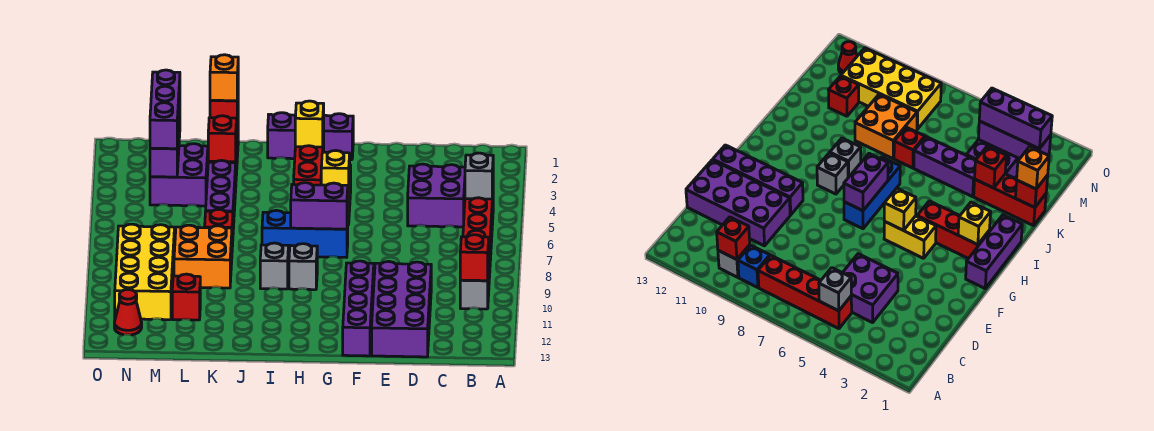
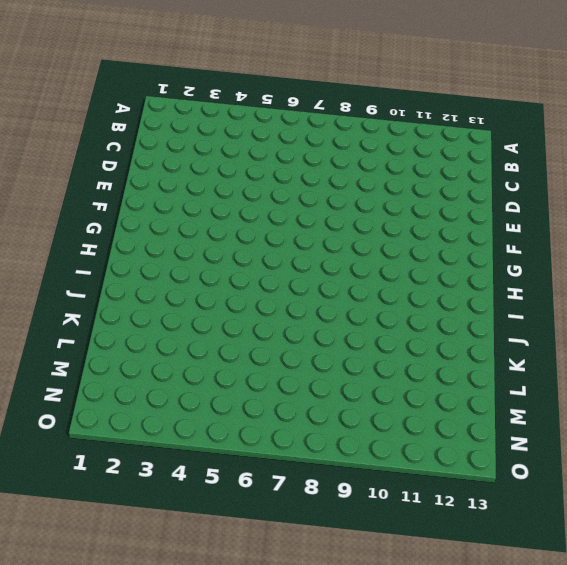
none -> red brick B5:B8 level 1
none -> blue brick B9 level 1
none -> grey brick B10 level 1
none -> purple brick C4:D5 level 1

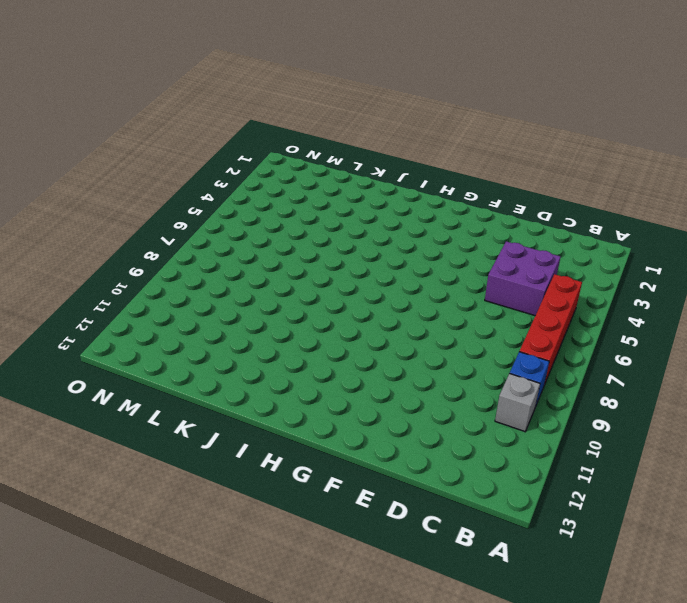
none -> purple brick D10:E13 level 1
none -> purple brick F10:F13 level 1
none -> purple brick G1:I1 level 1
none -> yellow brick G4:G5 level 1

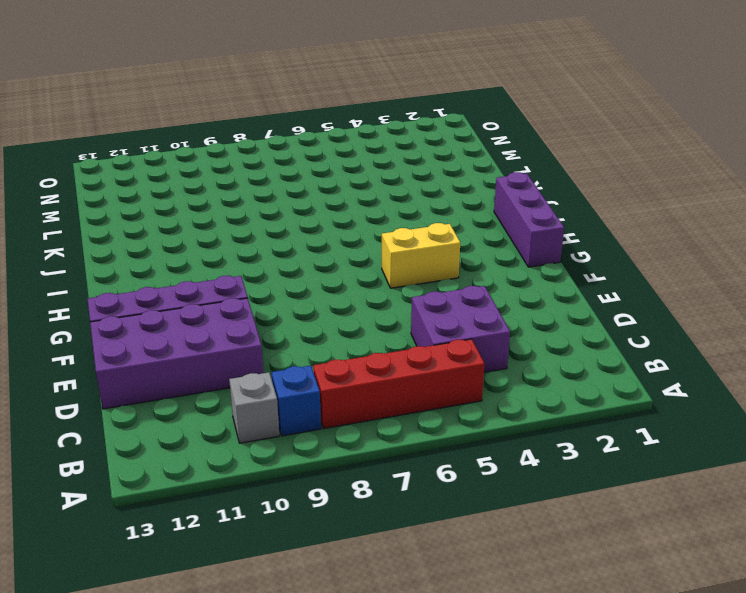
none -> blue brick G7:I7 level 1
none -> red brick H2:H4 level 1
none -> grey brick H9 level 1
none -> grey brick I9 level 1

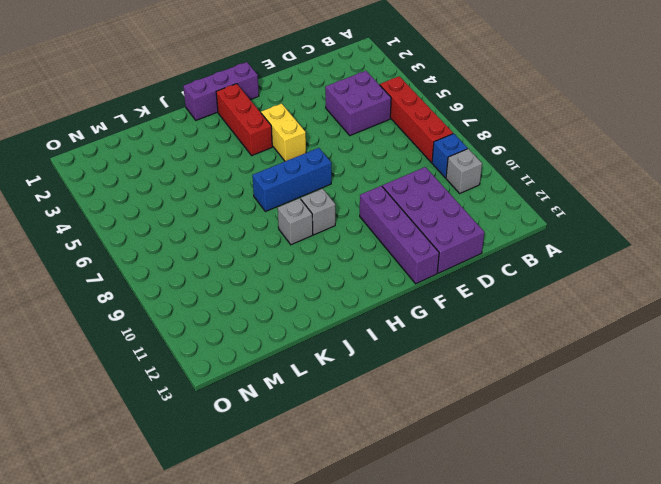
none -> red brick K1:K3 level 1
none -> purple brick K4:K6 level 1
none -> red brick K7 level 1
none -> orange brick K8:L9 level 1

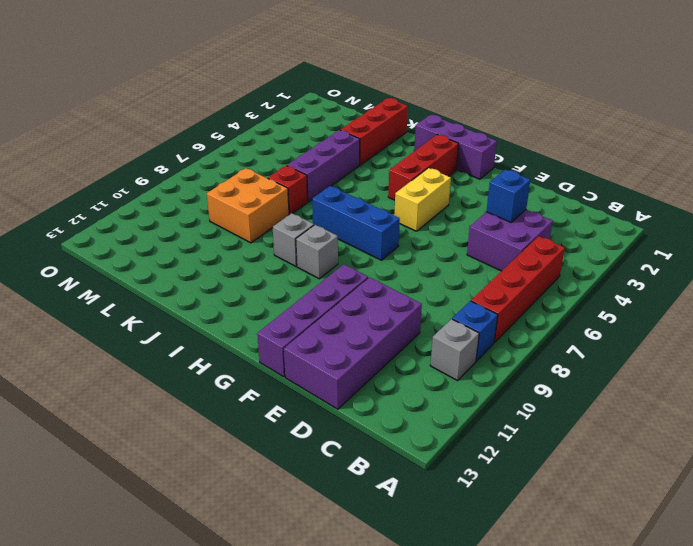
blue brick D4 level 2 -> none
none -> purple brick L3:M4 level 1
none -> red brick L11 level 1
none -> yellow brick M8:N11 level 1
none -> red cone N12 level 1

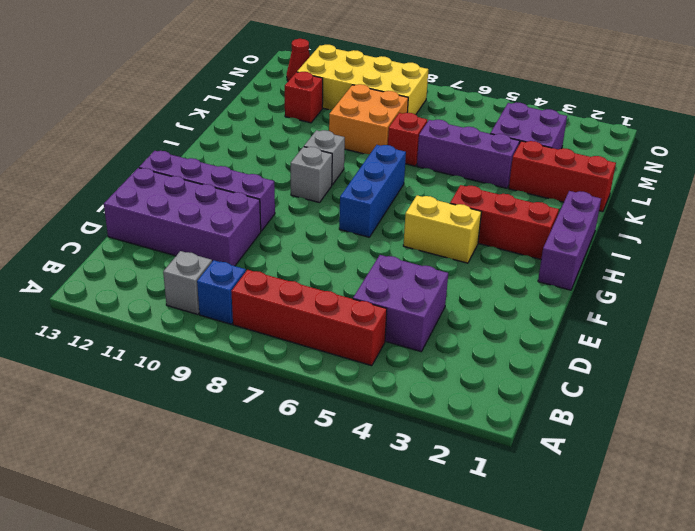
none -> grey brick B5 level 2
none -> red brick B10 level 2
none -> yellow brick G5 level 2
none -> purple brick G7:H7 level 2

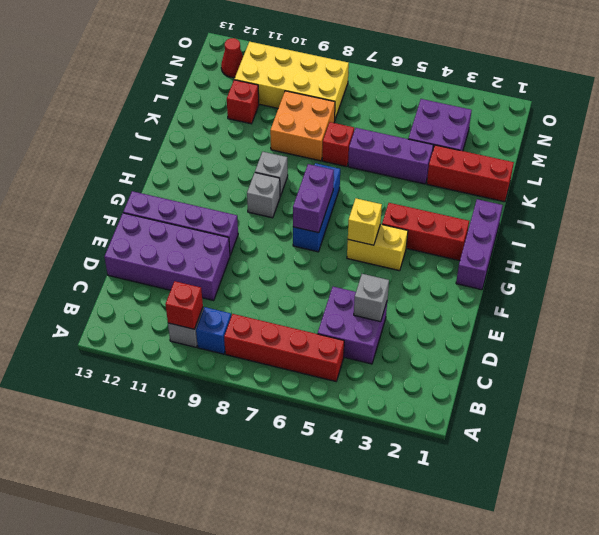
grey brick D4 level 2 -> grey brick B5 level 2
none -> yellow brick H2 level 2
none -> red brick K1 level 2
none -> red brick K3 level 2
none -> purple brick M2:M4 level 2

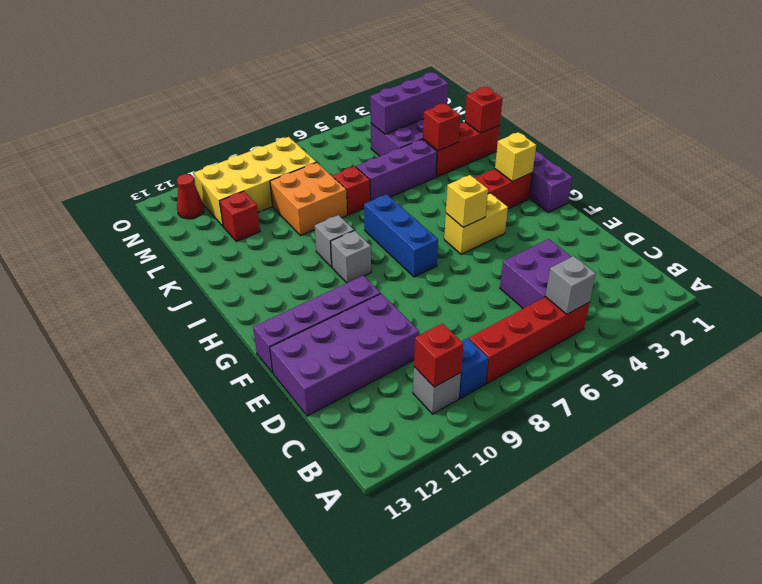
none -> purple brick G7:H7 level 2
none -> orange brick K1 level 3
none -> purple brick M2:M4 level 3

